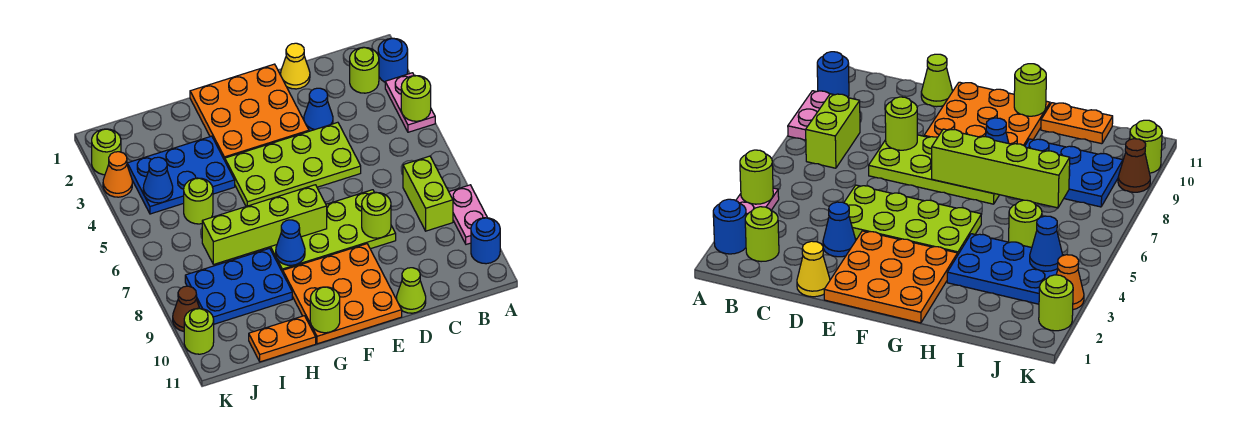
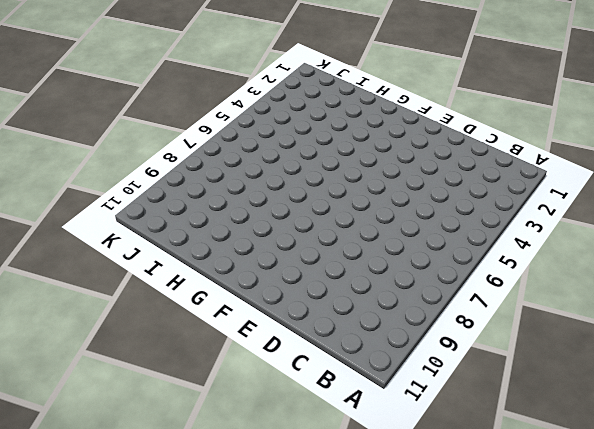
none -> blue round brick A2 level 1
none -> pink plate A3:A4 level 1
none -> pink plate A8:A9 level 1

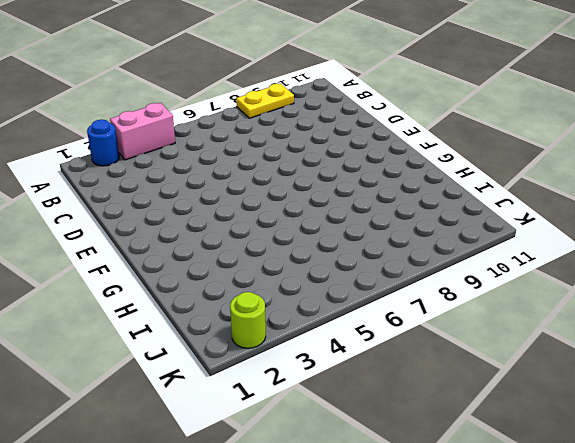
pink brick A3:A4 level 1 -> pink plate A3:A4 level 1
yellow plate A8:A9 level 1 -> pink plate A8:A9 level 1
none -> blue round brick A10 level 1
none -> lime round brick B2 level 1
none -> lime brick B7:B8 level 1

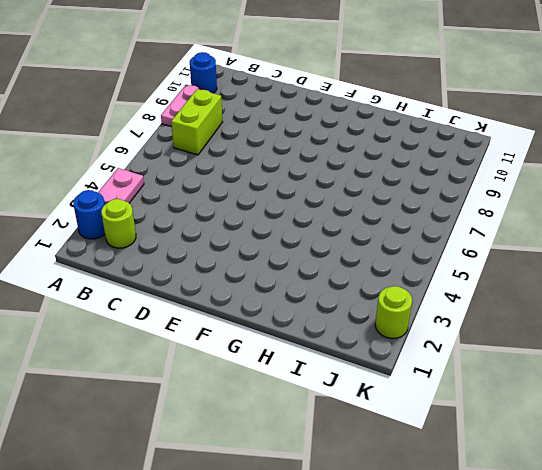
none -> yellow cone D1 level 1
none -> blue cone D3 level 1
none -> lime plate D4:G5 level 1

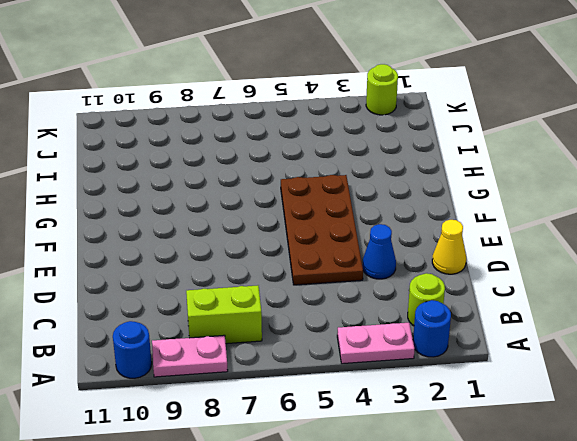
brown plate D4:G5 level 1 -> lime plate D4:G5 level 1
none -> lime plate D7:G8 level 1
none -> lime cone D11 level 1
none -> orange plate E1:G3 level 1

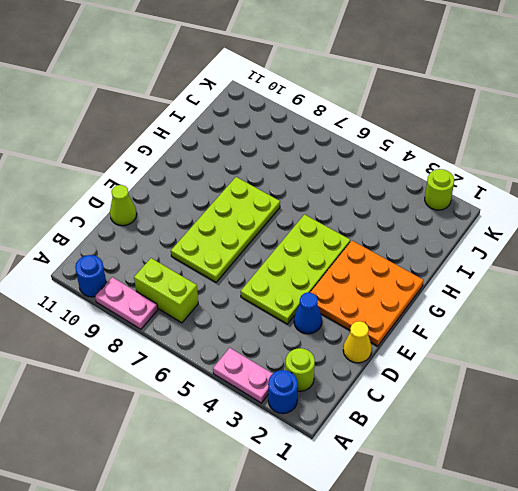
none -> orange plate E9:G11 level 1
none -> blue plate H3:J4 level 1
none -> blue plate H8:J9 level 1

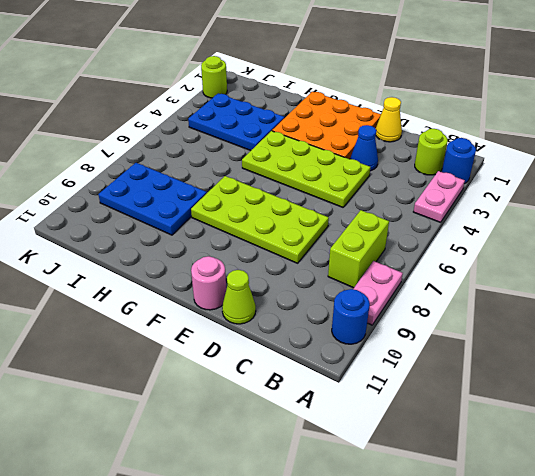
pink round brick E11 level 1 -> orange plate E9:G11 level 1
none -> orange plate H11:I11 level 1
none -> lime round brick I5 level 1
none -> orange cone K3 level 1

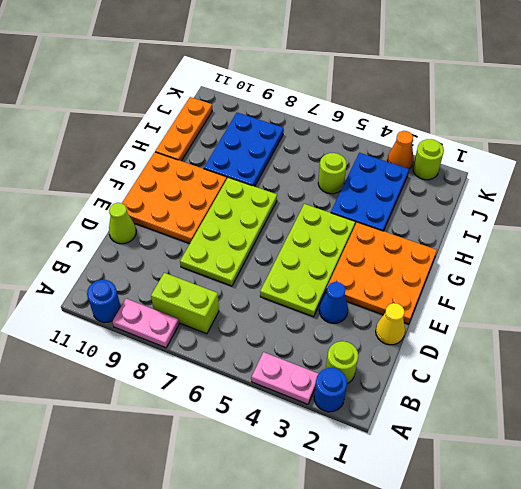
orange plate H11:J11 level 1 -> orange plate H11:I11 level 1
none -> brown cone K9 level 1
none -> lime round brick K10 level 1
none -> lime round brick A4 level 2

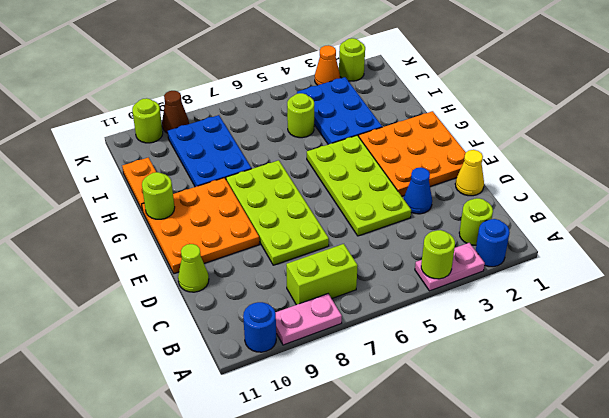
none -> lime round brick D8 level 2
none -> lime brick F7:I7 level 2
none -> blue cone G8 level 2

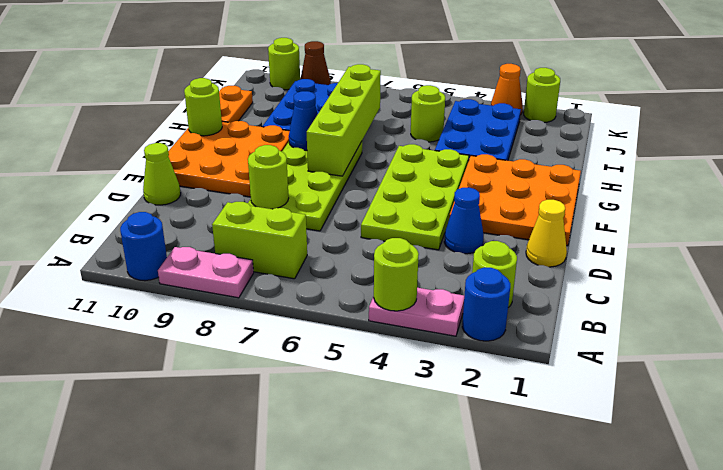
none -> blue cone J4 level 2

